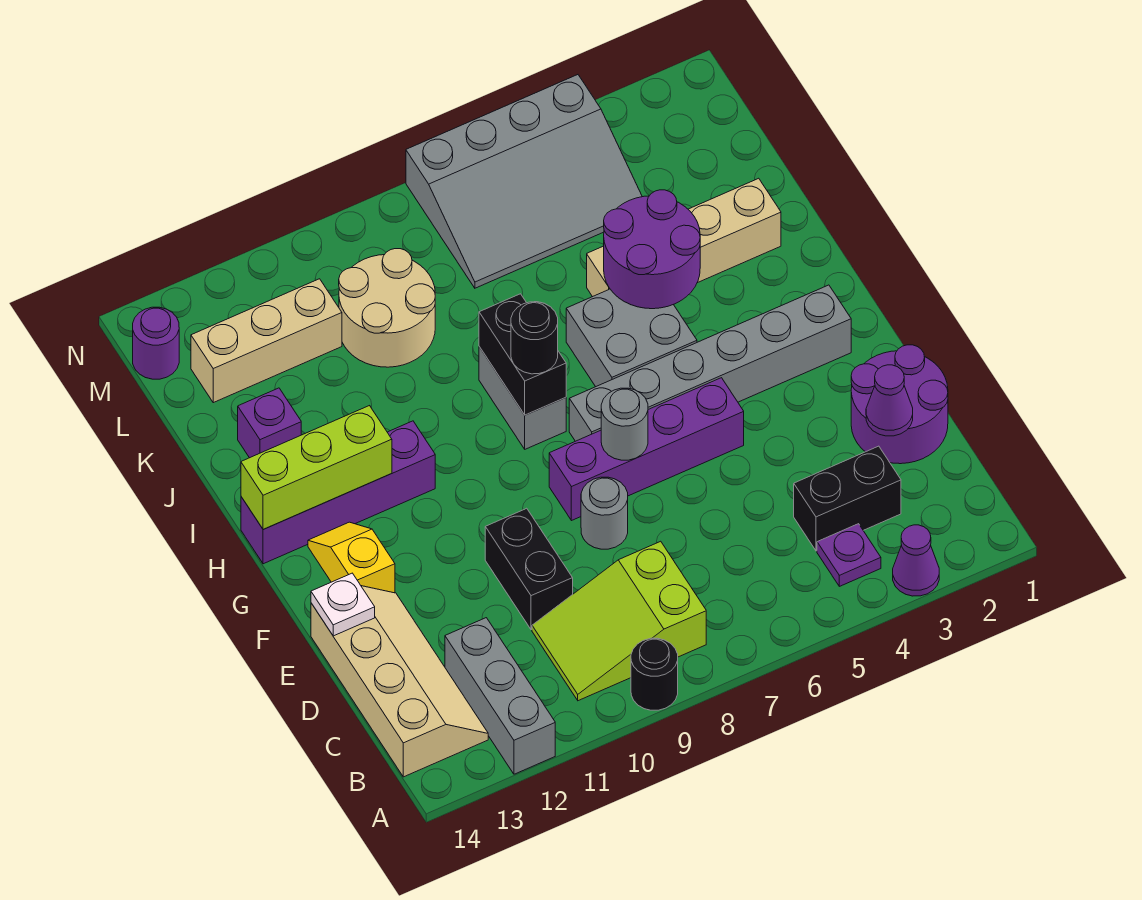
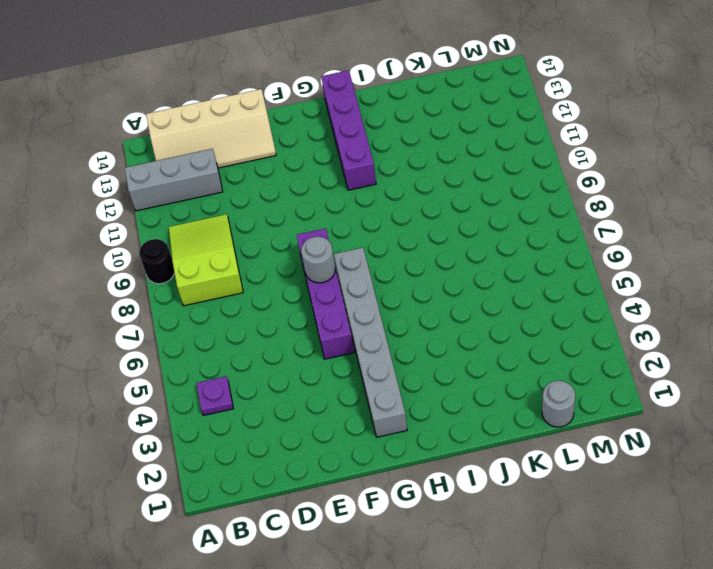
grey round brick L1 level 1 -> grey round brick E8 level 1
none -> purple cone A3 level 1
none -> black brick C3:C4 level 1
none -> purple round brick D1:E2 level 1

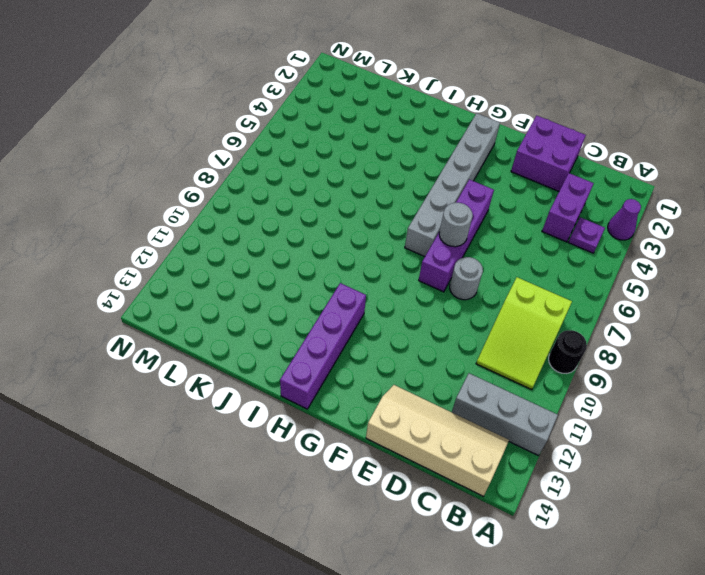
purple brick C3:C4 level 1 -> black brick C3:C4 level 1
purple brick D1:E2 level 1 -> purple round brick D1:E2 level 1
none -> black brick D10:E10 level 1
none -> yellow slope F13:G13 level 1 top F
none -> grey brick H5:I6 level 1

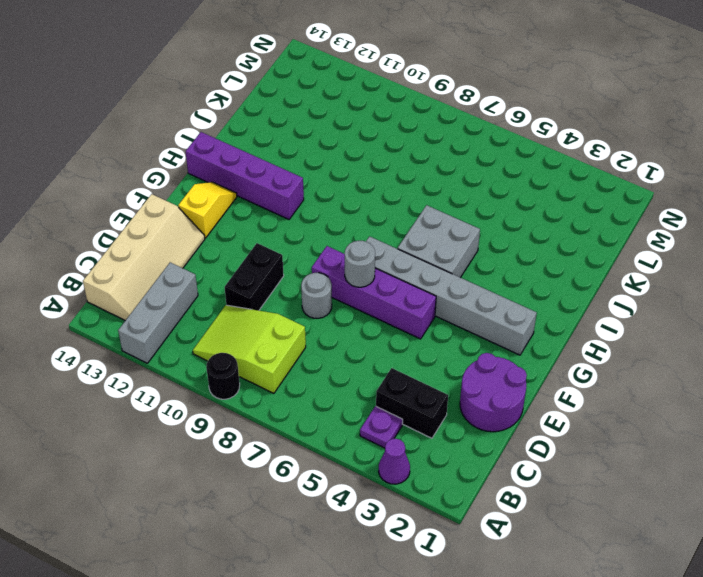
none -> grey brick H8:I8 level 1
none -> tan brick J2:J5 level 1
none -> purple brick J13 level 1

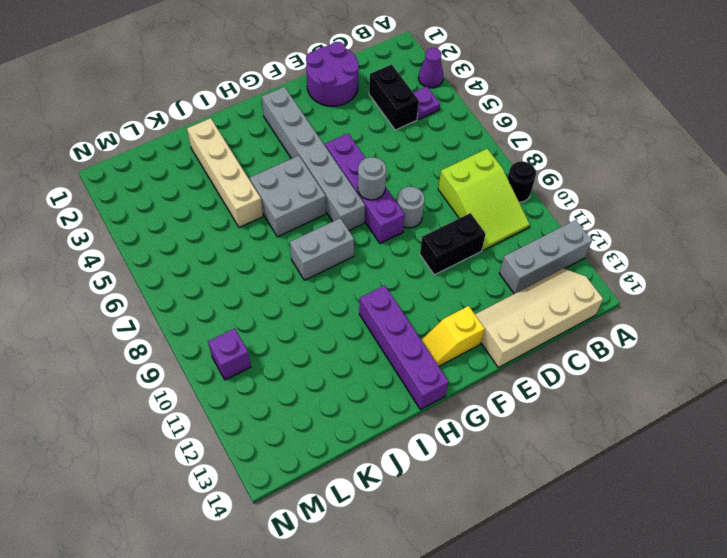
purple brick M10 level 1 -> purple brick J13 level 1
none -> tan round brick K9:L10 level 1
none -> grey slope L4:N7 level 1 top N
none -> tan brick L11:L13 level 1

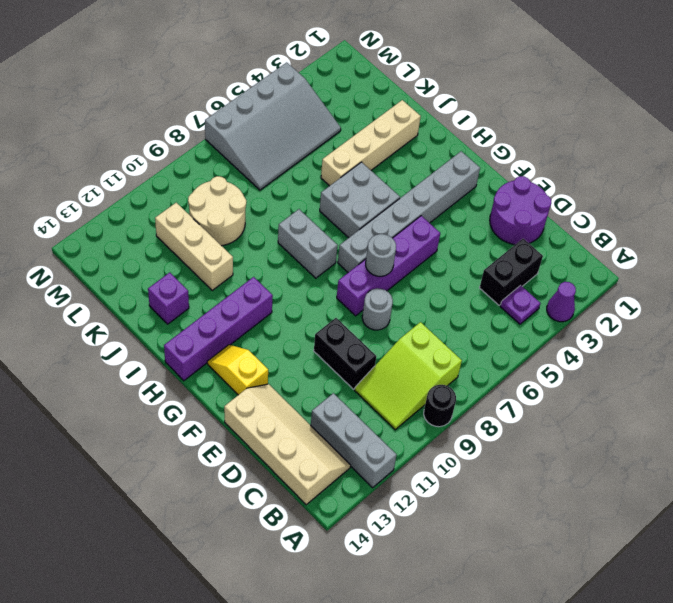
tan brick J11:L11 level 1 -> tan brick L11:L13 level 1
none -> purple round brick M14 level 1
none -> purple cone D2 level 2
none -> white plate E14 level 2

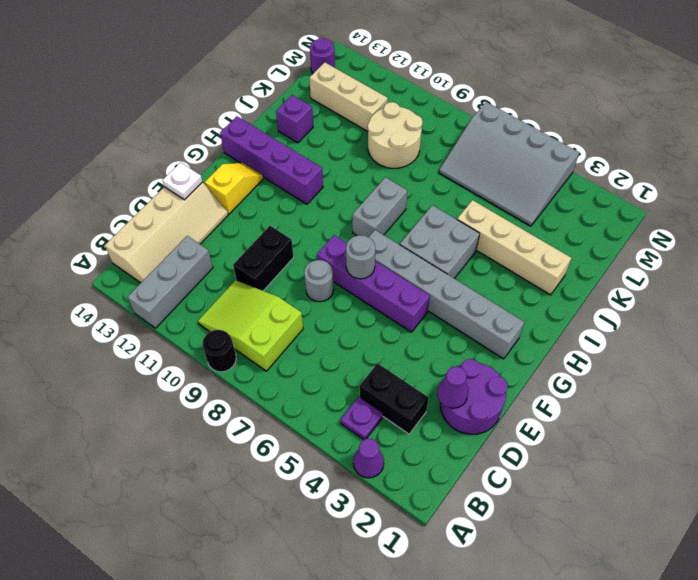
none -> black brick H8:I8 level 2
none -> lime brick H12:H14 level 2
none -> purple round brick I4:J5 level 2

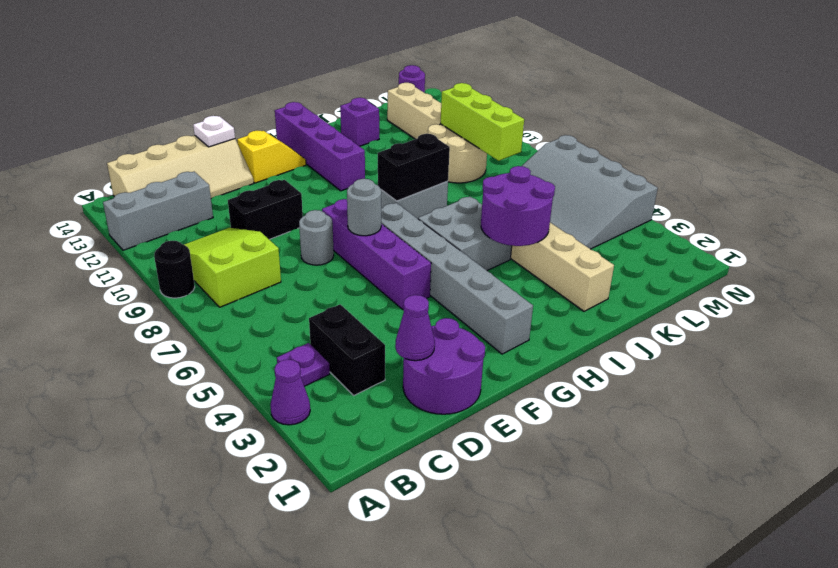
lime brick L8:L10 level 2 -> lime brick H12:H14 level 2
none -> black round brick H8 level 3

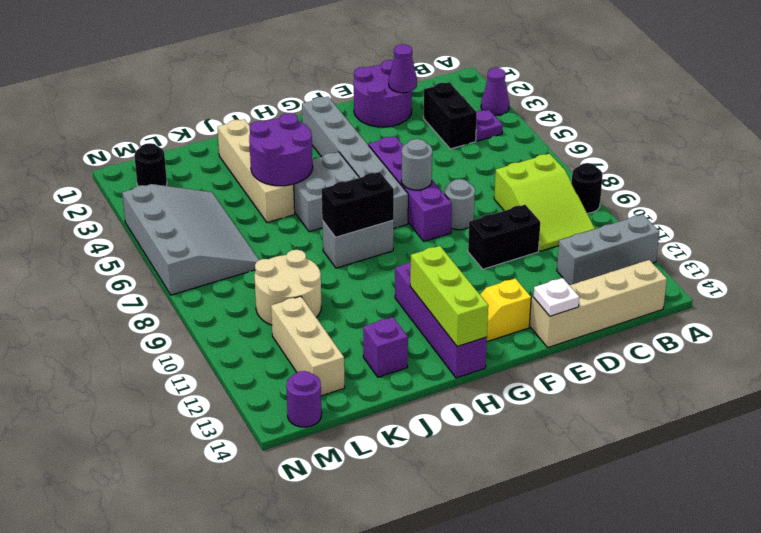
black round brick M2 level 1 -> black round brick H8 level 3

